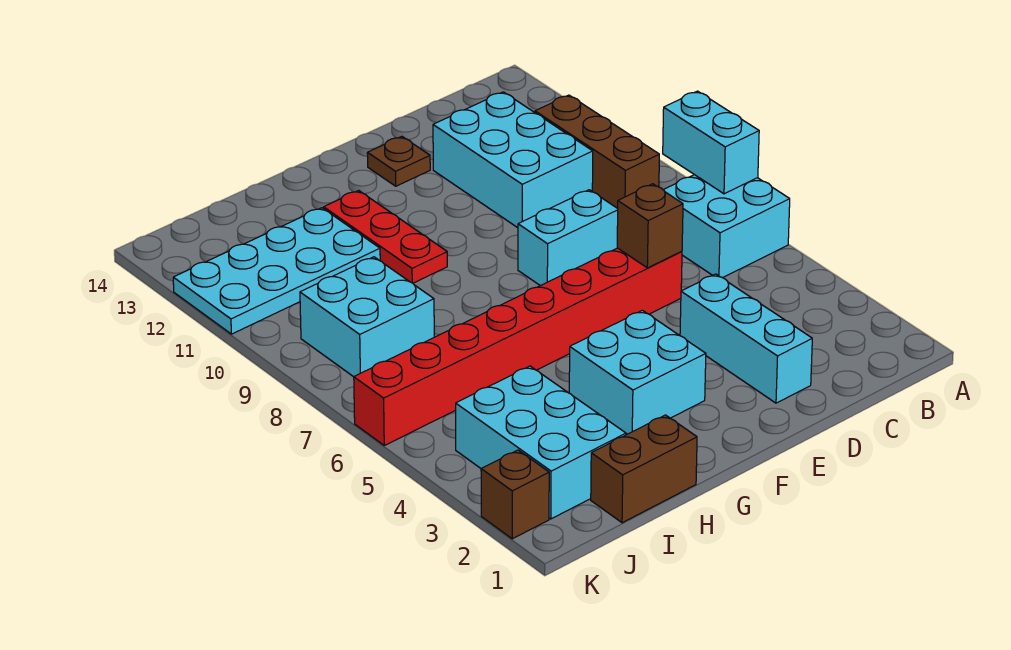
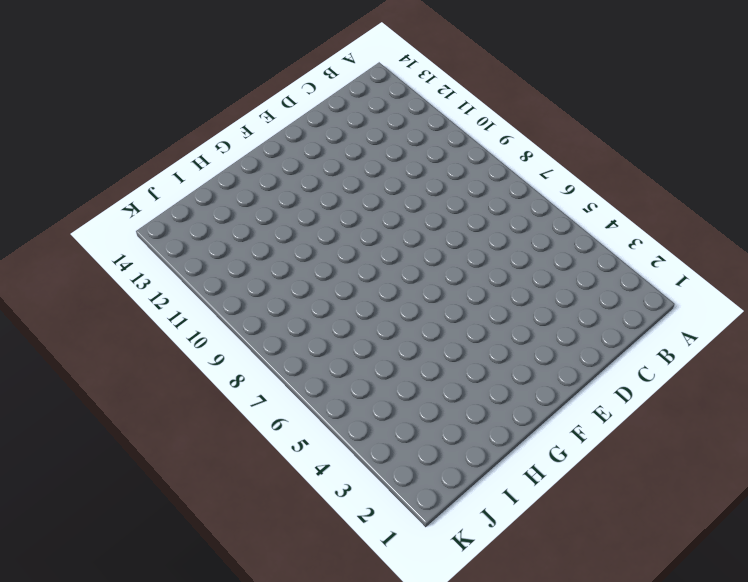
none -> cyan brick A6:B7 level 1
none -> brown brick B9:B11 level 1
none -> cyan brick C10:D12 level 1

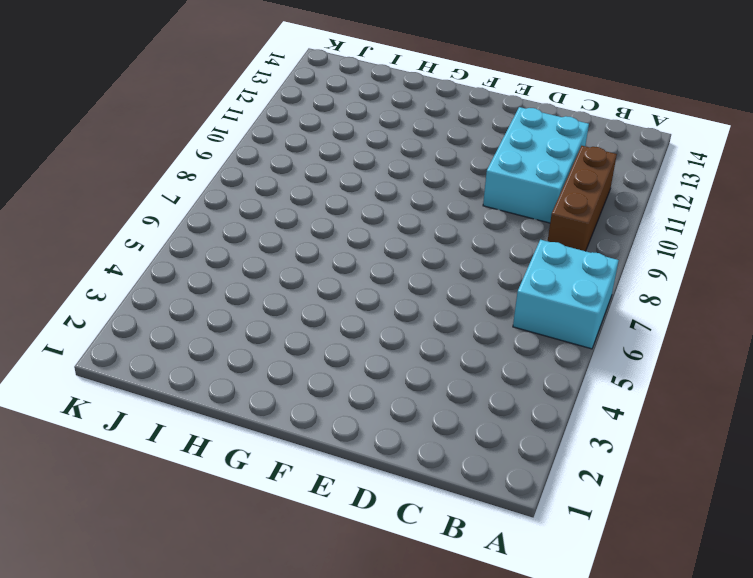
none -> cyan brick D2:D4 level 1
none -> red brick D6:K6 level 1
none -> cyan brick D8:E8 level 1

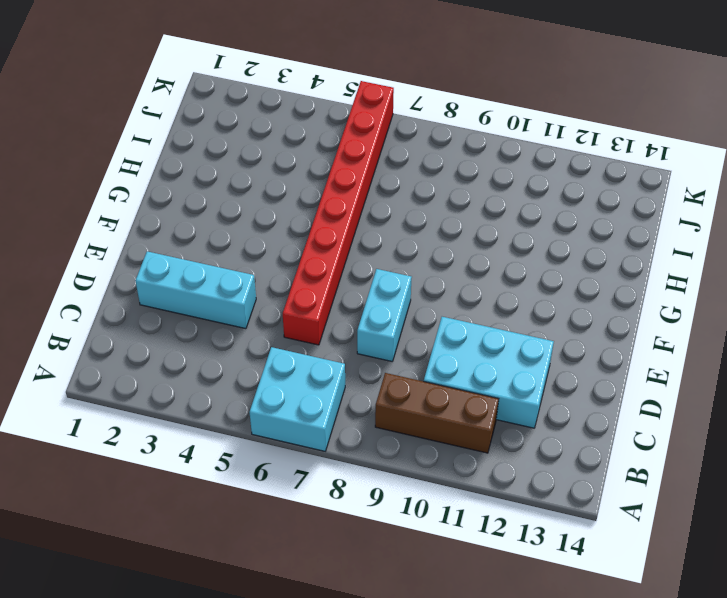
none -> brown plate E13 level 1
none -> cyan brick F3:G4 level 1
none -> red plate G10:G12 level 1

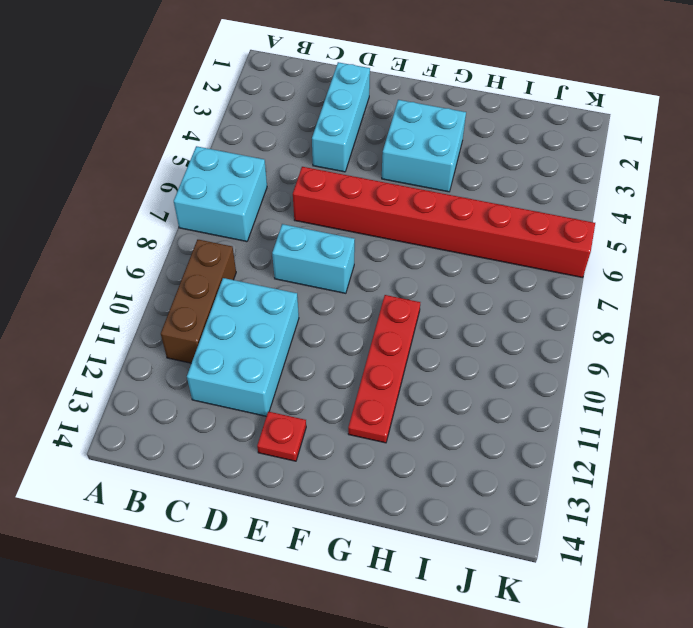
red plate E13 level 1 -> brown plate E13 level 1
red plate G9:G12 level 1 -> red plate G10:G12 level 1
none -> brown brick H1:I1 level 1
none -> cyan plate H11:K12 level 1
none -> cyan brick I2:J4 level 1

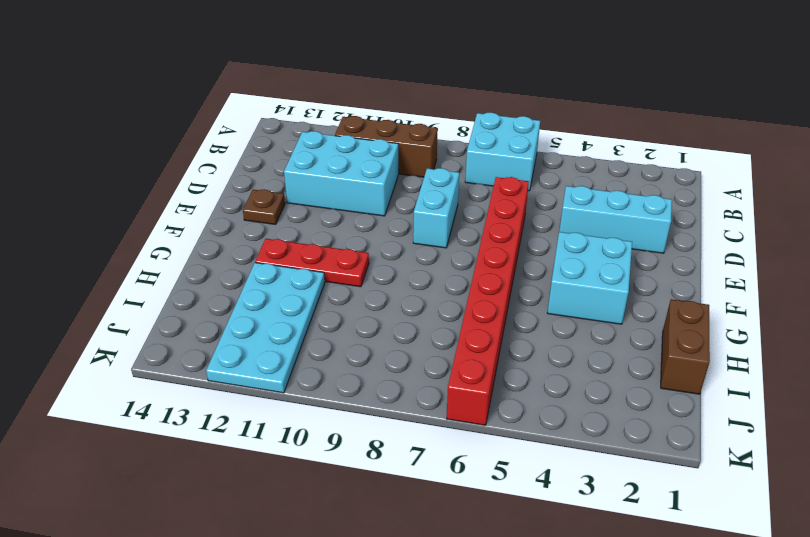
none -> cyan brick I2:J4 level 1
none -> cyan brick I8:J9 level 1
none -> brown brick K2 level 1

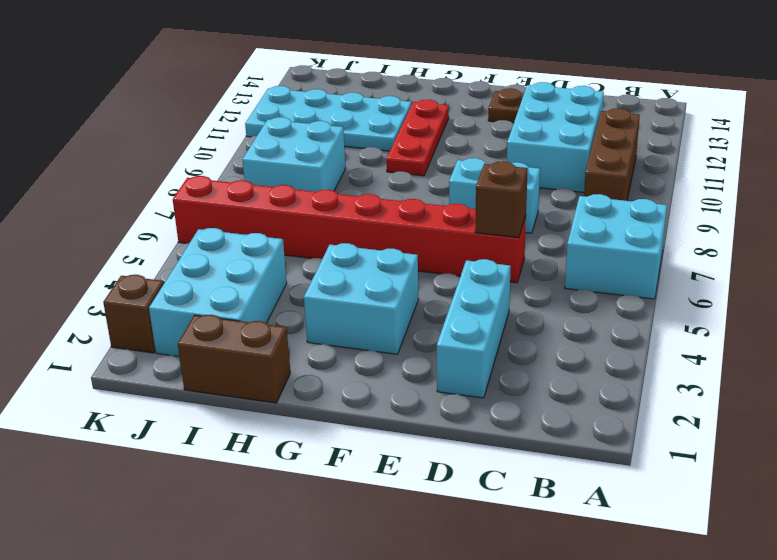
none -> cyan brick A7:A8 level 2

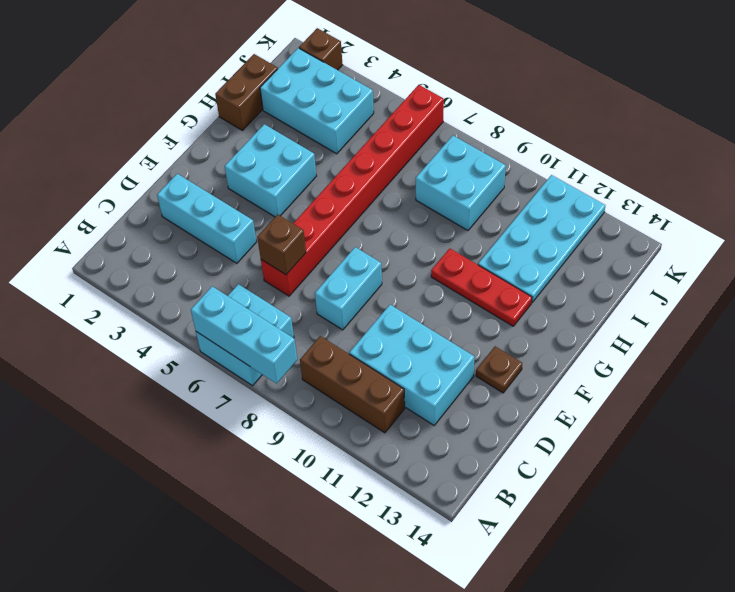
cyan brick A6:A8 level 2 -> cyan brick A7:A8 level 2

